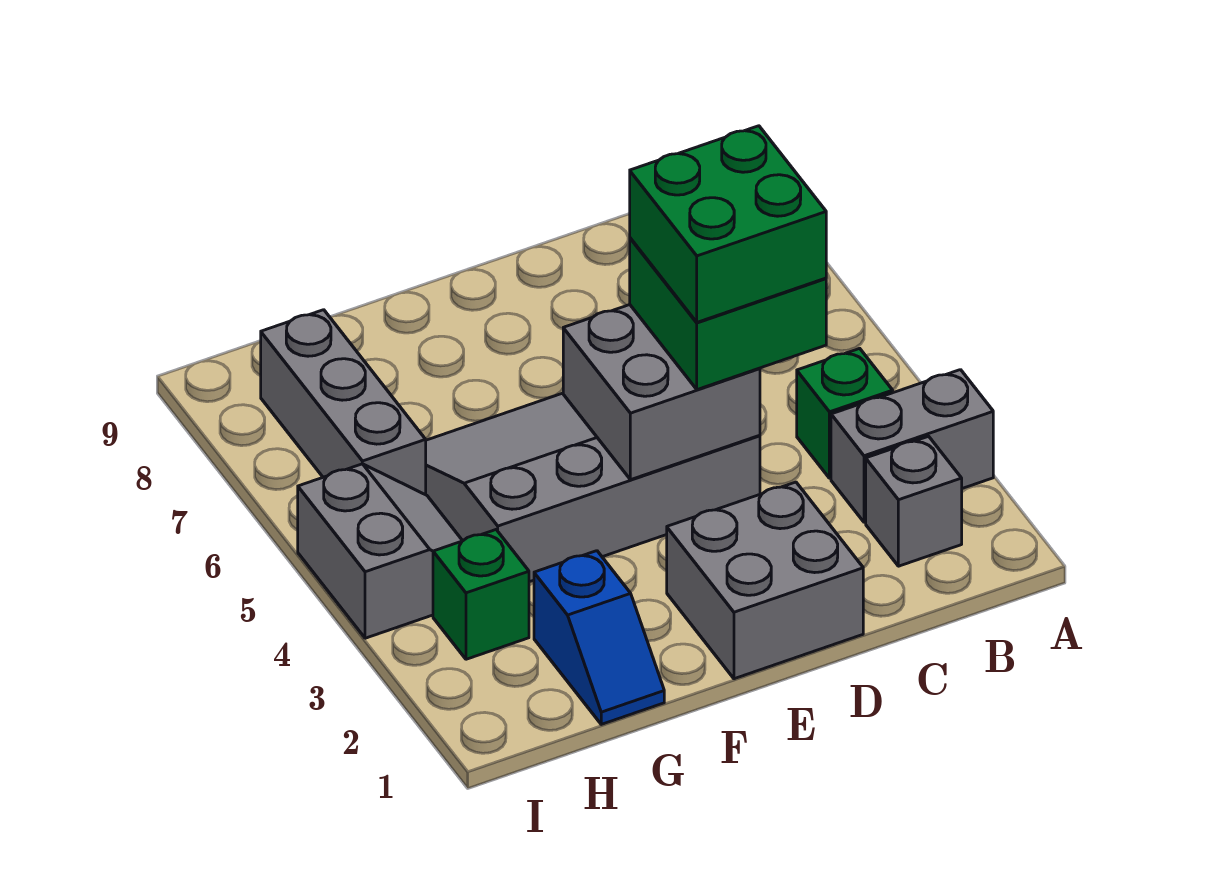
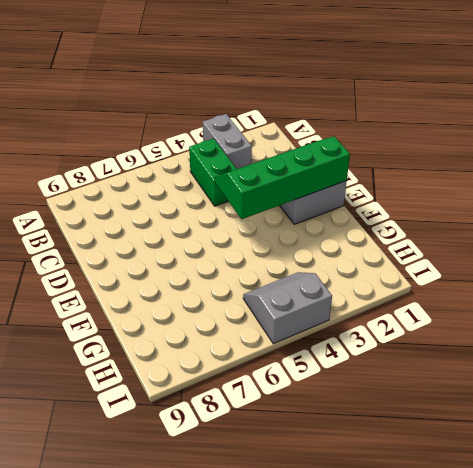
green brick B4:C4 level 1 -> green brick B4 level 1
green slope D1:E4 level 2 top E -> grey brick D4:E5 level 2
none -> grey brick B2 level 1
none -> grey slope D4:G6 level 1 top 4
none -> blue slope G1:G2 level 1 top 2

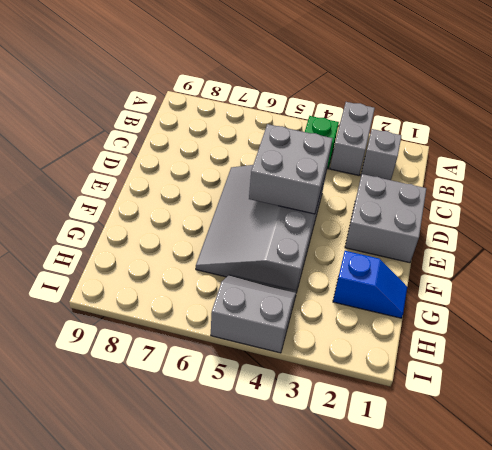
none -> green brick H3 level 1
none -> grey brick H6:H8 level 1
none -> green brick C4:D5 level 3

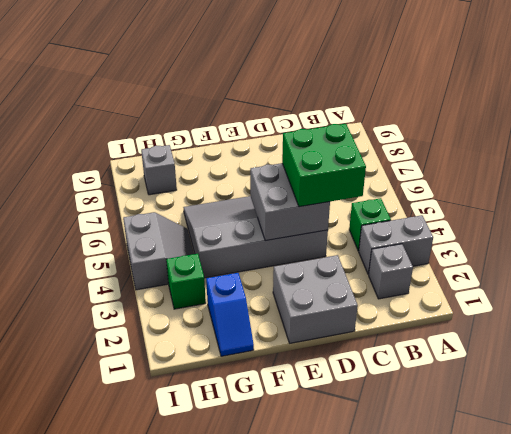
grey brick H8 level 1 -> grey brick H6:H8 level 1
none -> green brick C4:D5 level 4

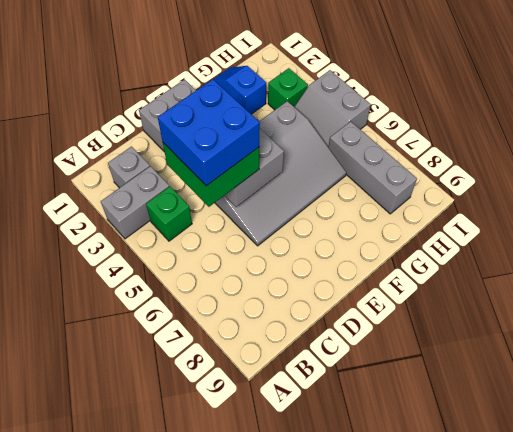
blue brick C4:D5 level 4 -> green brick C4:D5 level 4

